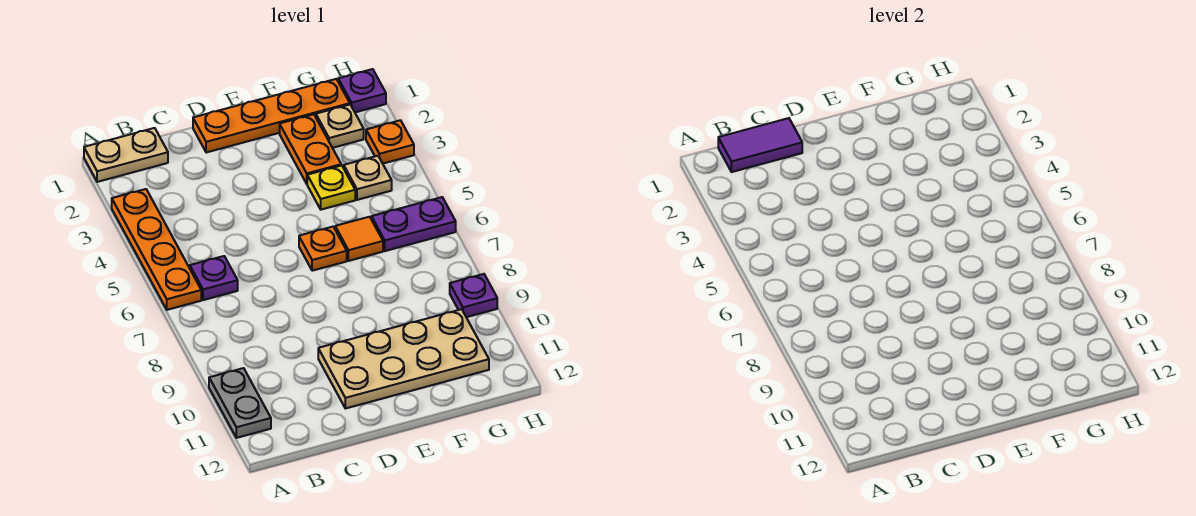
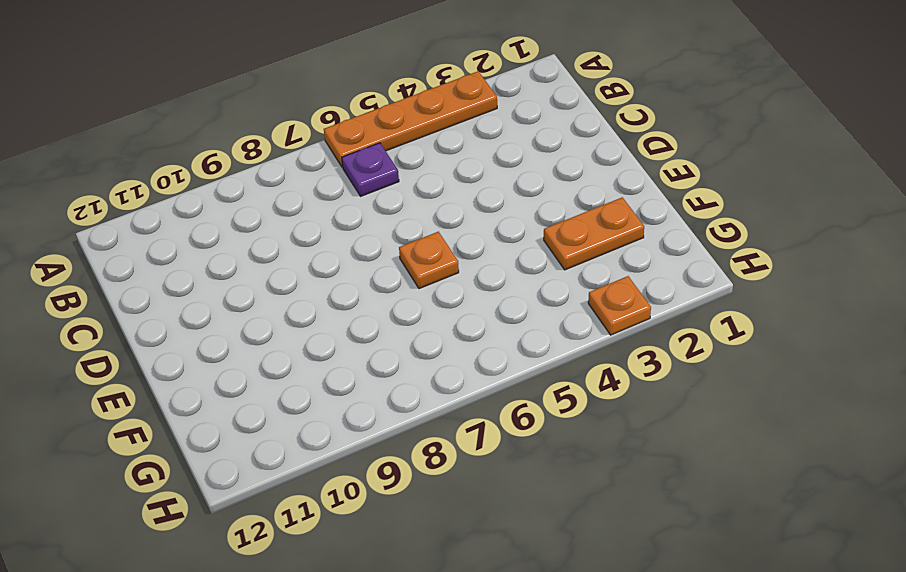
none -> tan plate A1:B1 level 1
none -> grey plate A10:A11 level 1
none -> orange plate D1:G1 level 1

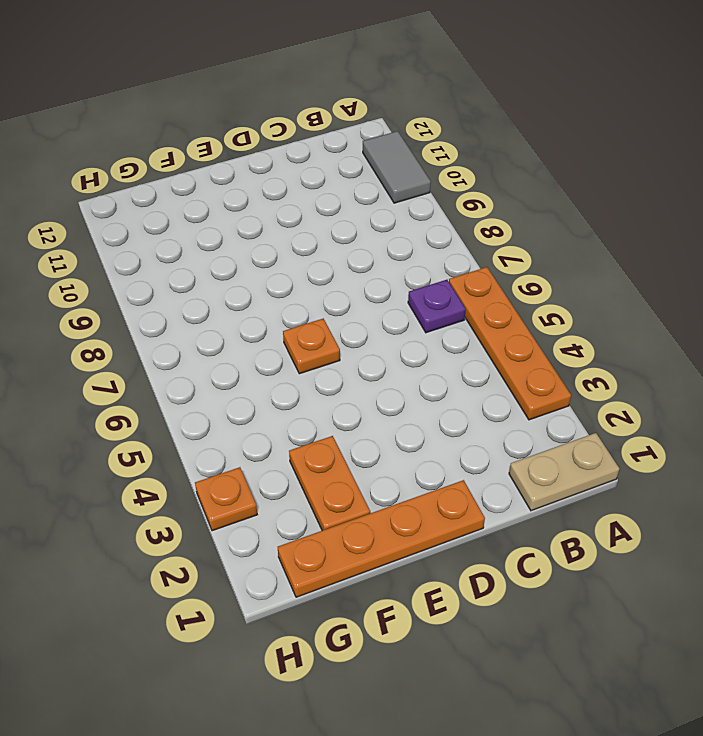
grey tile A10:A11 level 1 -> grey plate A10:A11 level 1
none -> tan plate D10:G11 level 1
none -> yellow plate F4 level 1
none -> orange tile F6 level 1

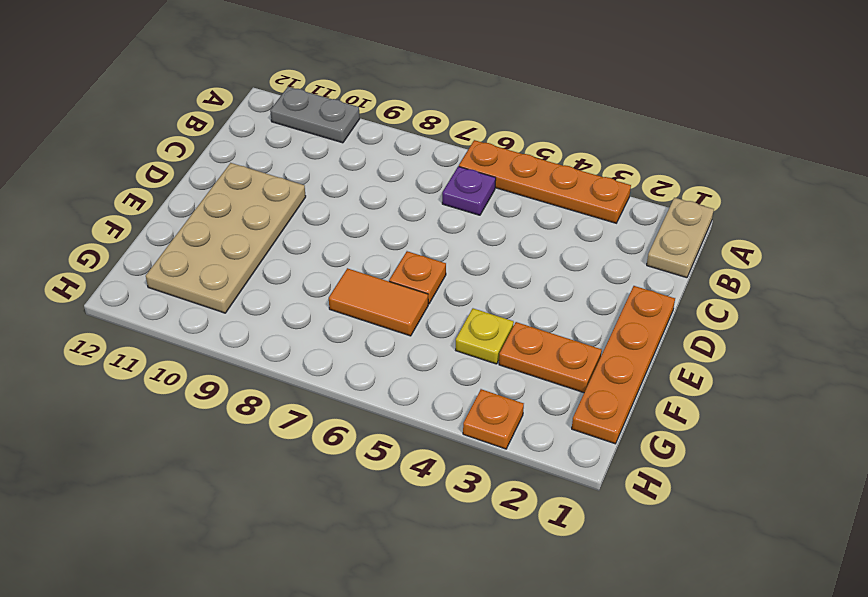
orange tile F6:F7 level 1 -> orange tile F6 level 1
none -> tan plate G2 level 1
none -> tan plate G4 level 1
none -> purple plate G6:H6 level 1

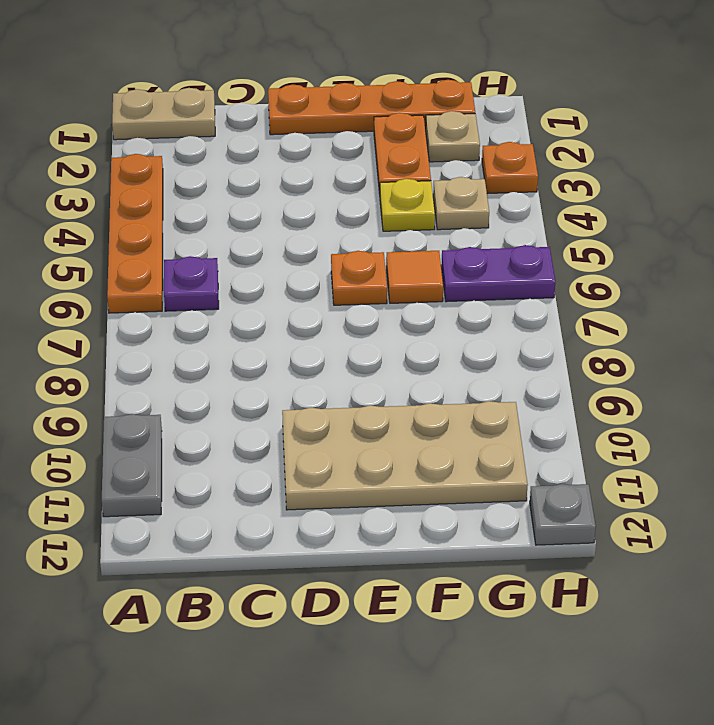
grey plate H12 level 1 -> none
none -> purple plate H1 level 1
none -> purple plate H9 level 1
none -> purple tile B1:C1 level 2

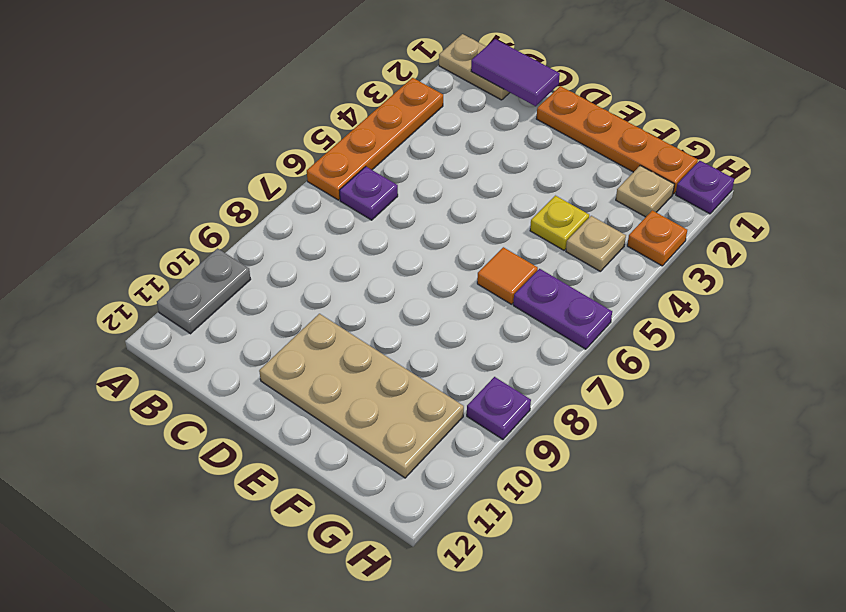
none -> orange plate E6 level 1
none -> orange plate F2:F3 level 1

